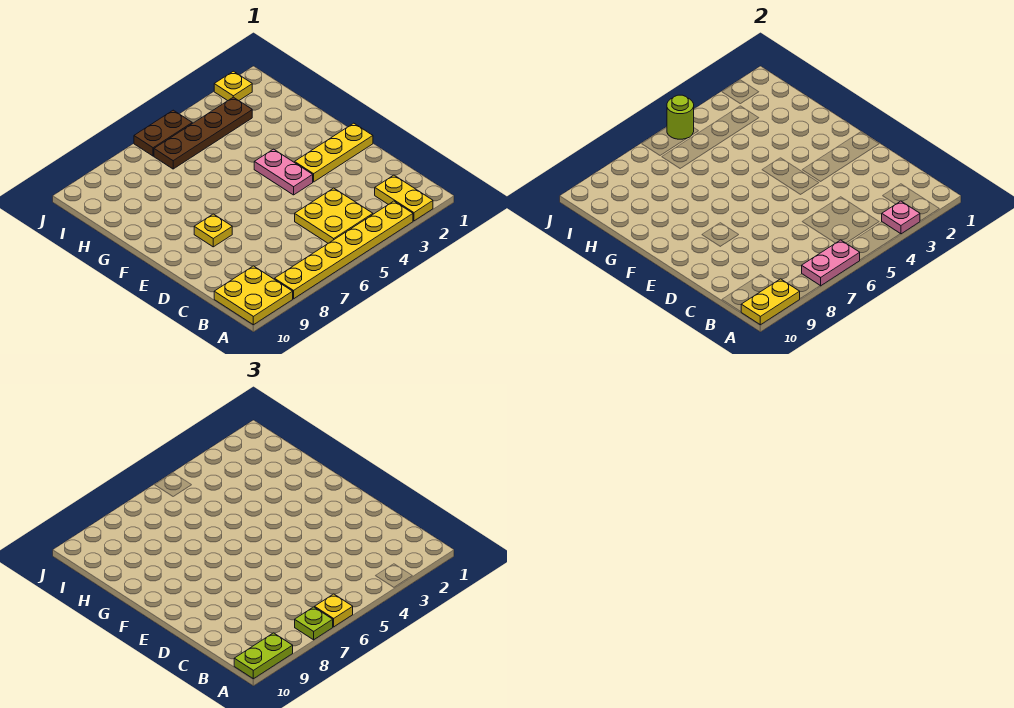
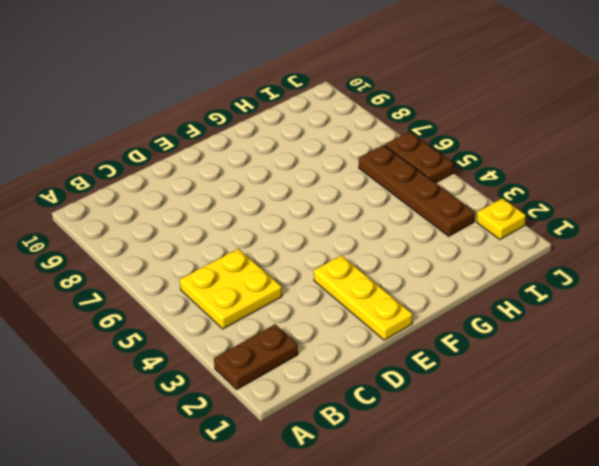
brown plate A2:B2 level 1 -> yellow plate A2:B2 level 1
none -> yellow plate A3:A8 level 1
none -> yellow plate A9:B10 level 1
none -> pink plate E4:F4 level 1

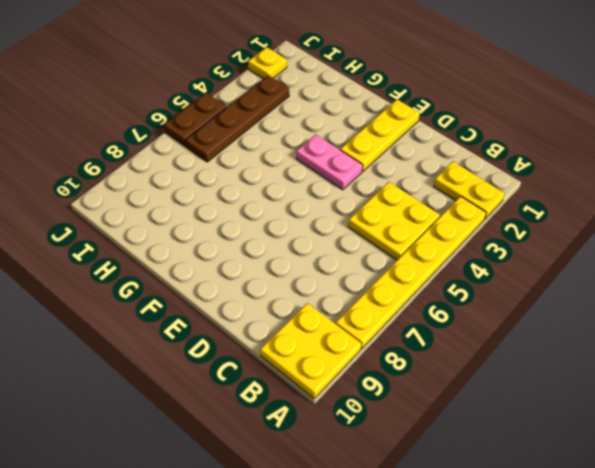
none -> yellow plate E8 level 1
none -> pink plate A3 level 2
none -> pink plate A6:A7 level 2

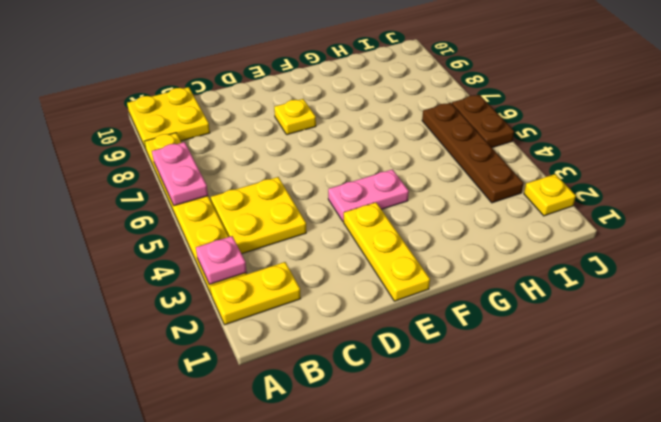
none -> yellow plate A9:A10 level 2
none -> lime round brick J5 level 2
none -> yellow plate A6 level 3

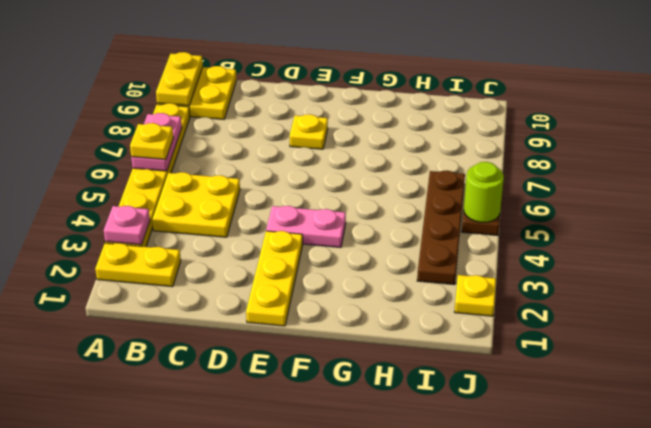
none -> lime plate A7 level 3
none -> lime plate A9:A10 level 3

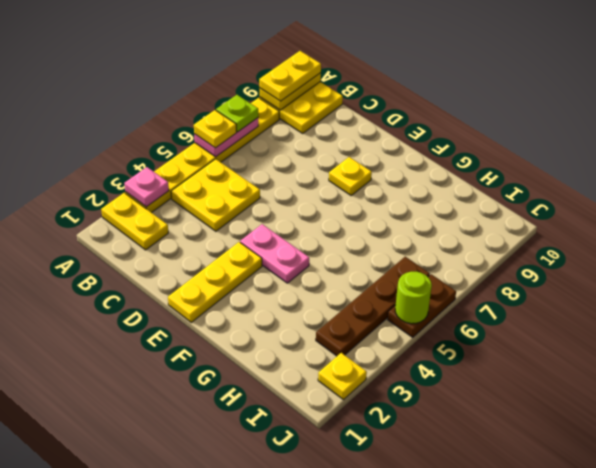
yellow plate A9:A10 level 3 -> lime plate A9:A10 level 3

